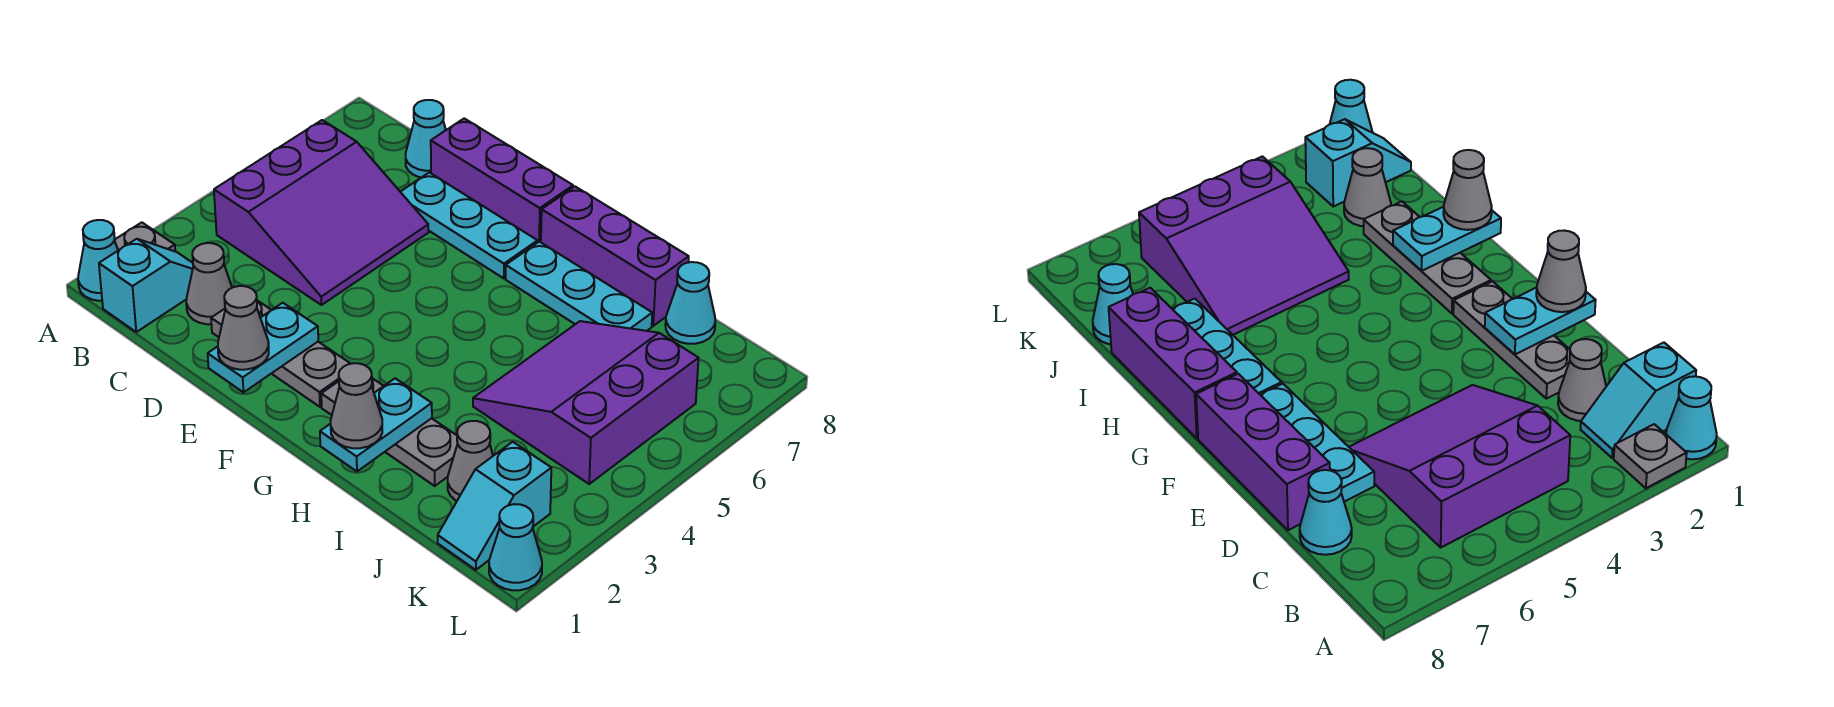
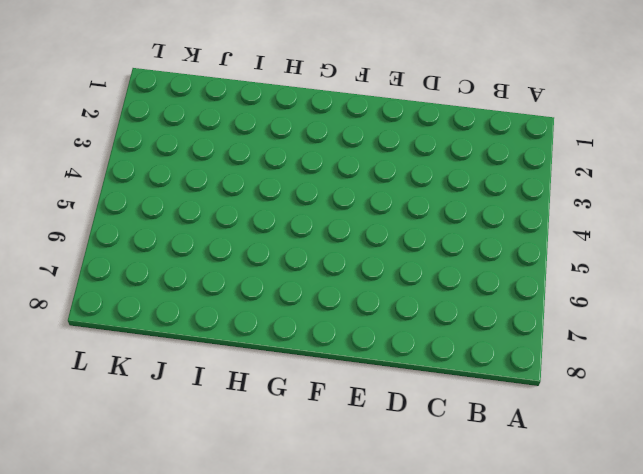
none -> cyan cone A1 level 1
none -> grey plate A2 level 1
none -> cyan slope B1:B2 level 1 top 1

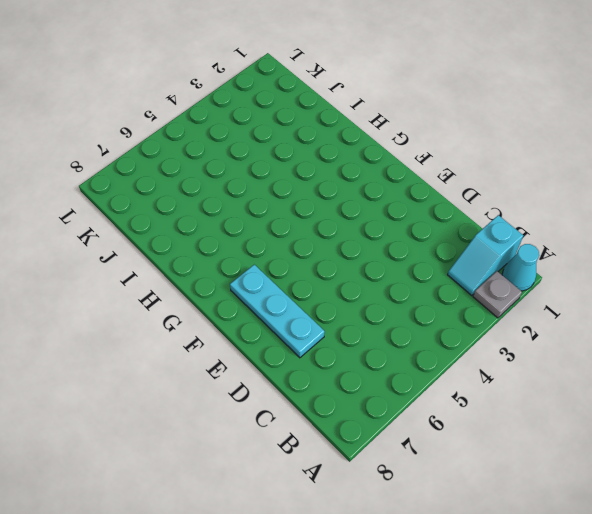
none -> purple slope B4:D6 level 1 top B
none -> grey cone C2 level 1
none -> cyan cone C8 level 1

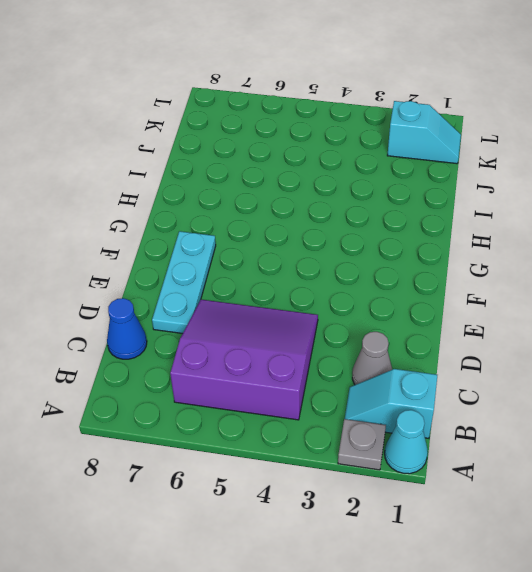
blue cone C8 level 1 -> cyan cone C8 level 1
none -> grey plate D2:F2 level 1
none -> purple brick D8:F8 level 1
none -> grey plate G2:I2 level 1

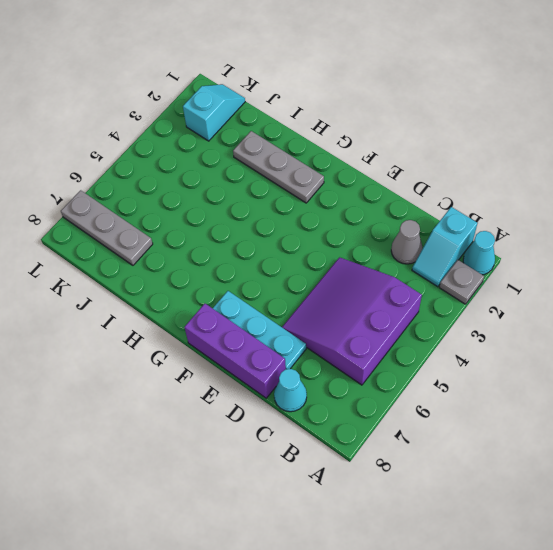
grey plate J7:L7 level 1 -> grey plate D2:F2 level 1
none -> cyan plate G7:I7 level 1
none -> purple brick G8:I8 level 1
none -> purple slope I4:K6 level 1 top K

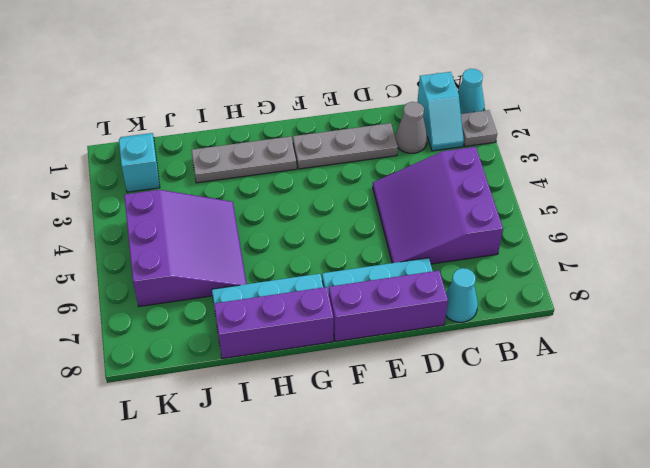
none -> grey cone J2 level 1
none -> cyan cone J8 level 1
none -> cyan cone L1 level 1

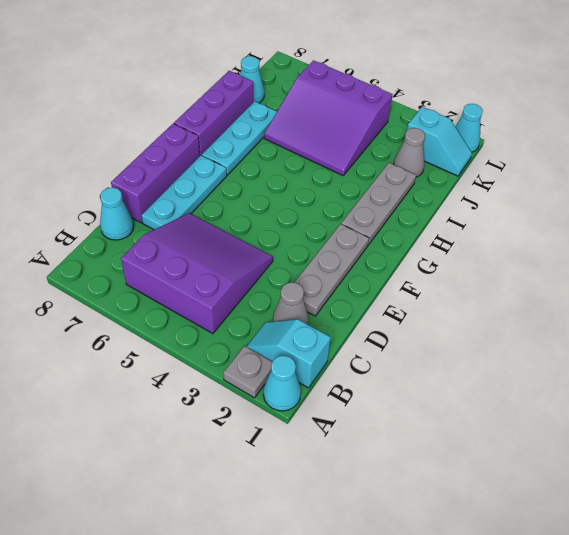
none -> cyan plate E1:E2 level 2
none -> cyan plate H1:H2 level 2
none -> grey cone E1 level 3

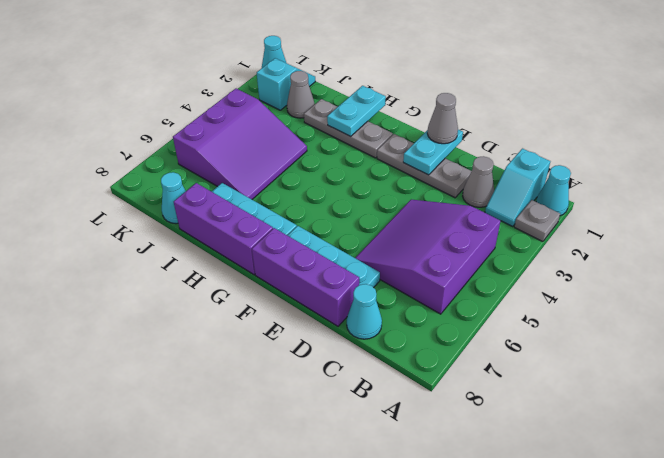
none -> grey cone H1 level 3

